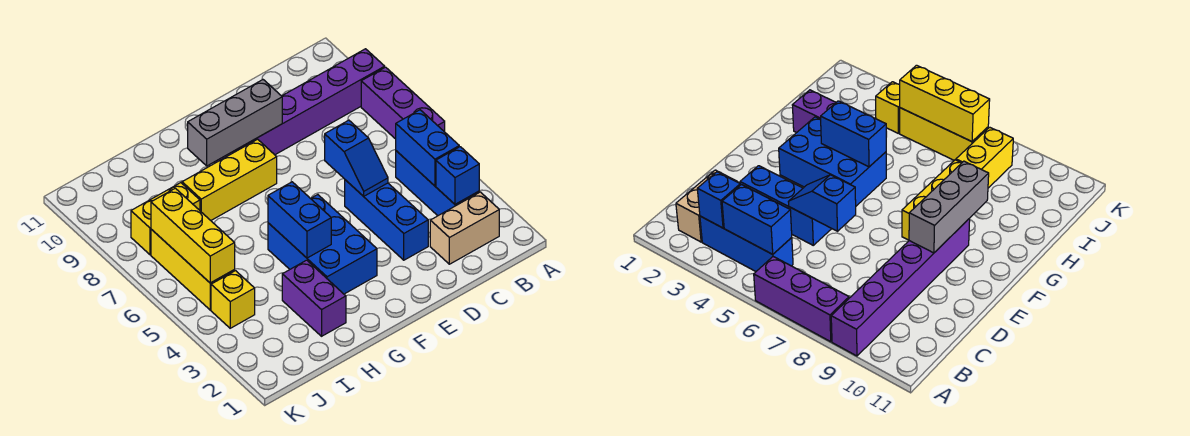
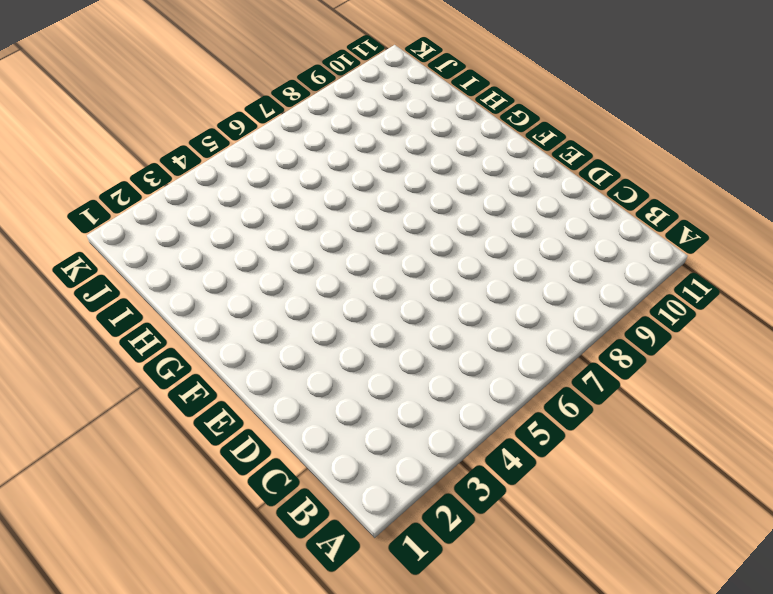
none -> purple brick A6:A8 level 1
none -> purple brick A9:F9 level 1
none -> tan brick B2:C2 level 1

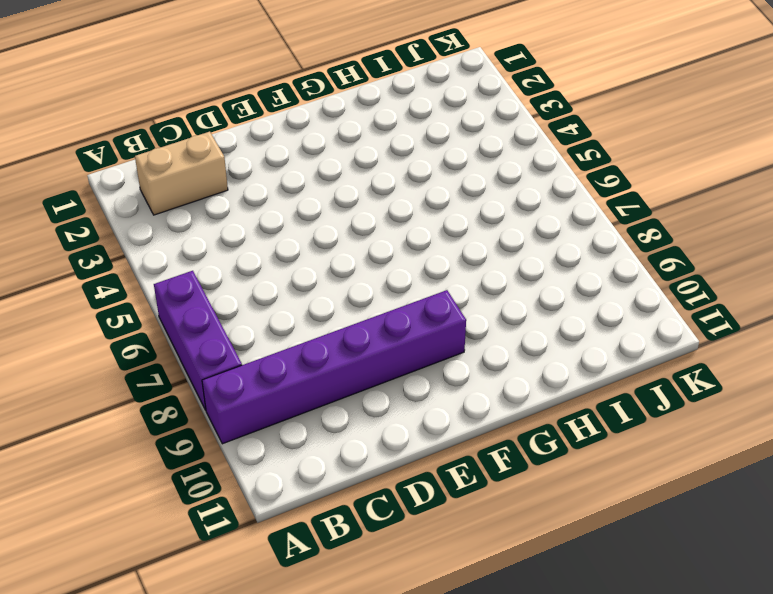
none -> blue brick B3:B5 level 1
none -> blue brick D3:D5 level 1
none -> blue brick F3:G5 level 1

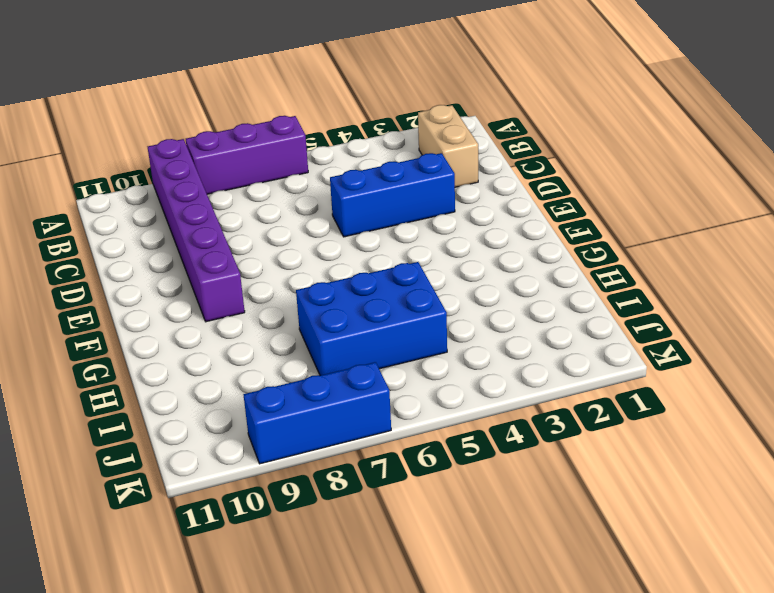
blue brick H5:I7 level 1 -> blue brick F3:G5 level 1
blue brick K7:K9 level 1 -> blue brick B3:B5 level 1
none -> yellow brick F8:H8 level 1
none -> purple brick H2:H3 level 1
none -> yellow brick I8:J8 level 1

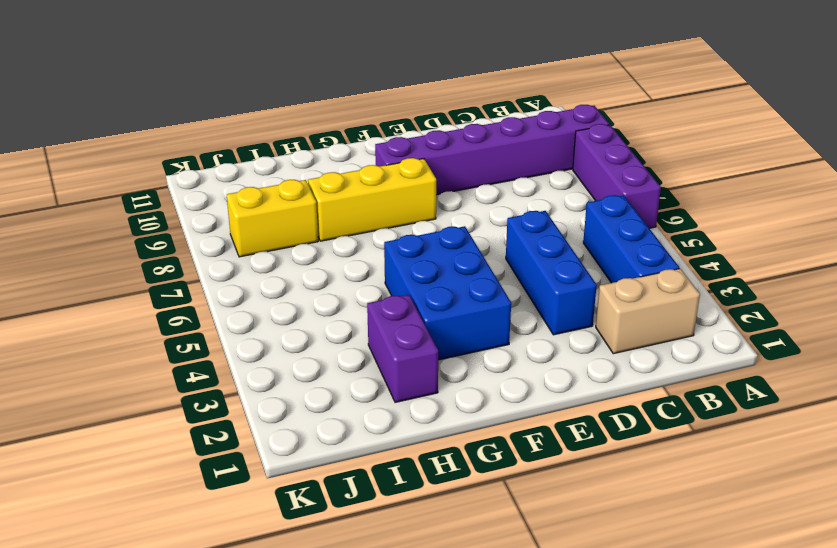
none -> yellow brick J4 level 1
none -> yellow brick J5:J7 level 1
none -> blue brick B3 level 2

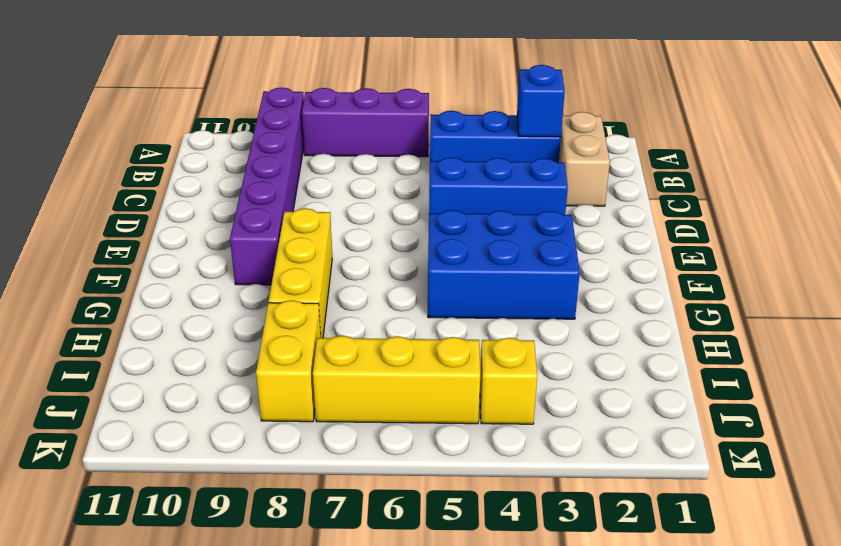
none -> purple brick H2:H3 level 1
none -> blue brick B4:B5 level 2
none -> blue slope D5:D6 level 2 top 6

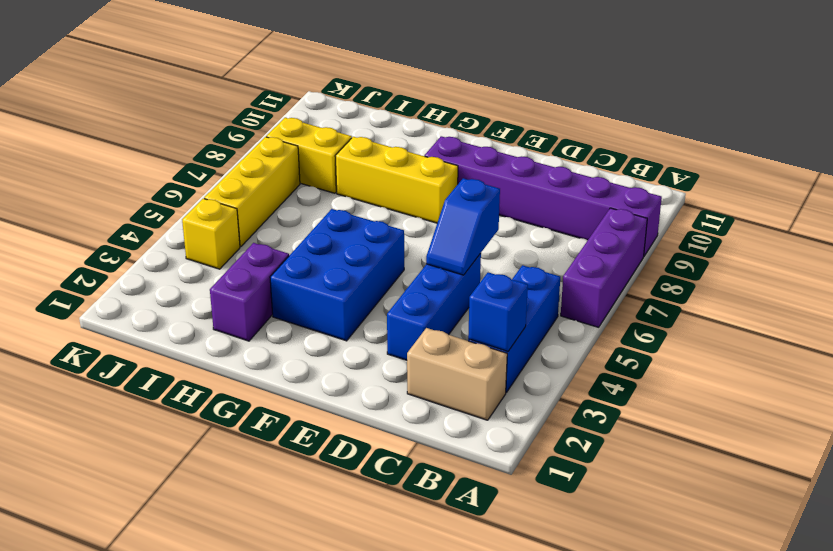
none -> blue brick B4:B5 level 2
none -> grey brick E9:G9 level 2
none -> blue brick G4:G5 level 2

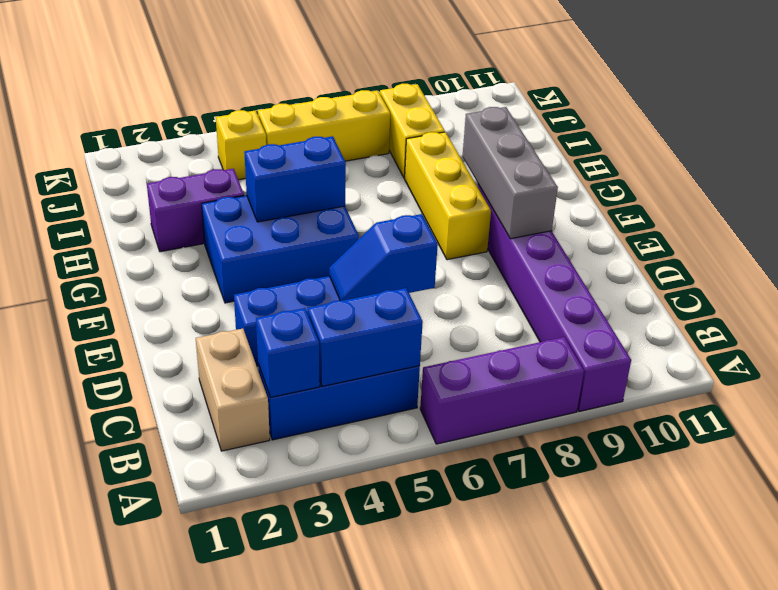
none -> yellow brick J5:J7 level 2

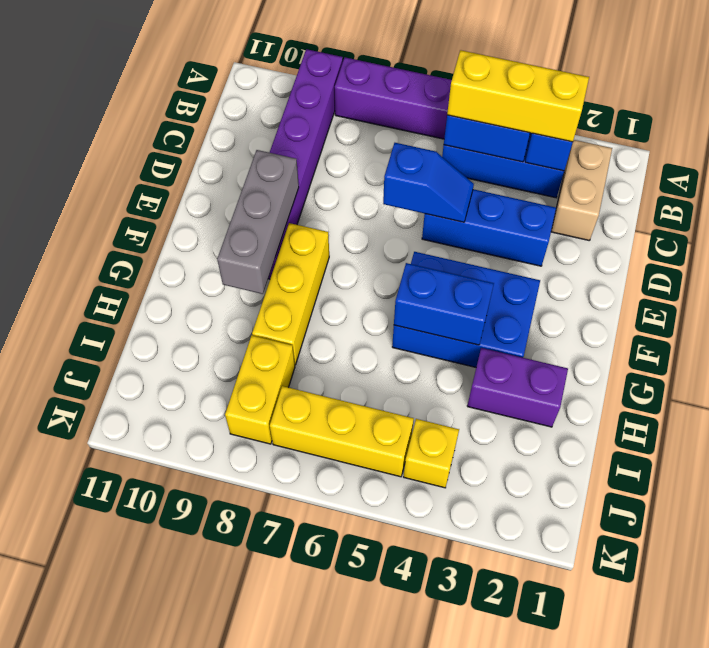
yellow brick B3:B5 level 3 -> yellow brick J5:J7 level 2

